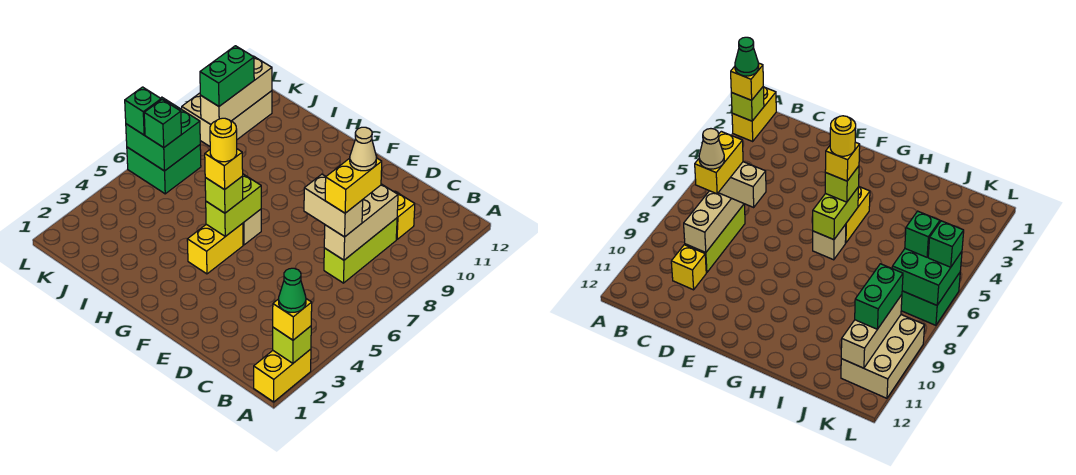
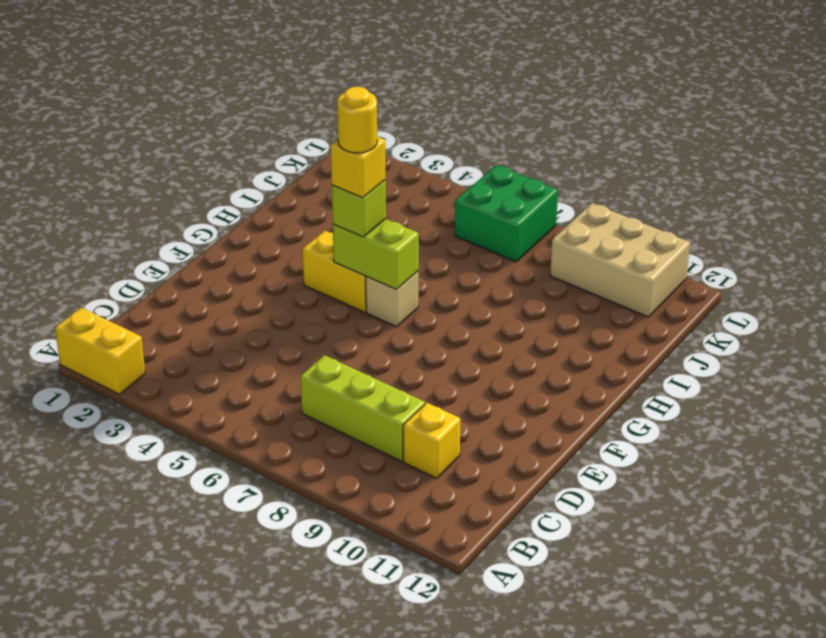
none -> lime brick A2 level 2
none -> tan brick C7:C9 level 2
none -> green brick K6:L7 level 2

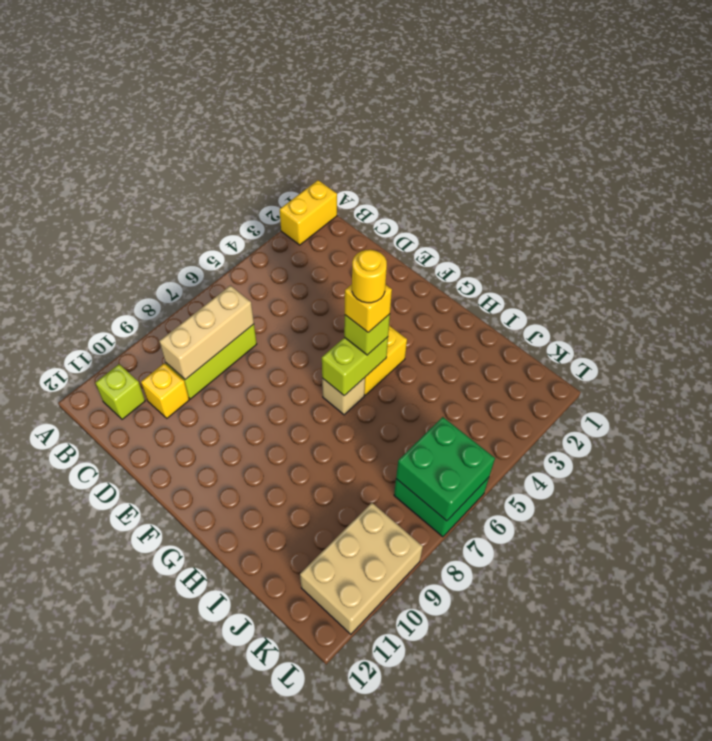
lime brick B11 level 1 -> lime brick A2 level 2
none -> tan brick K9:K11 level 2
none -> yellow brick A2 level 3
none -> tan brick C7:D7 level 3

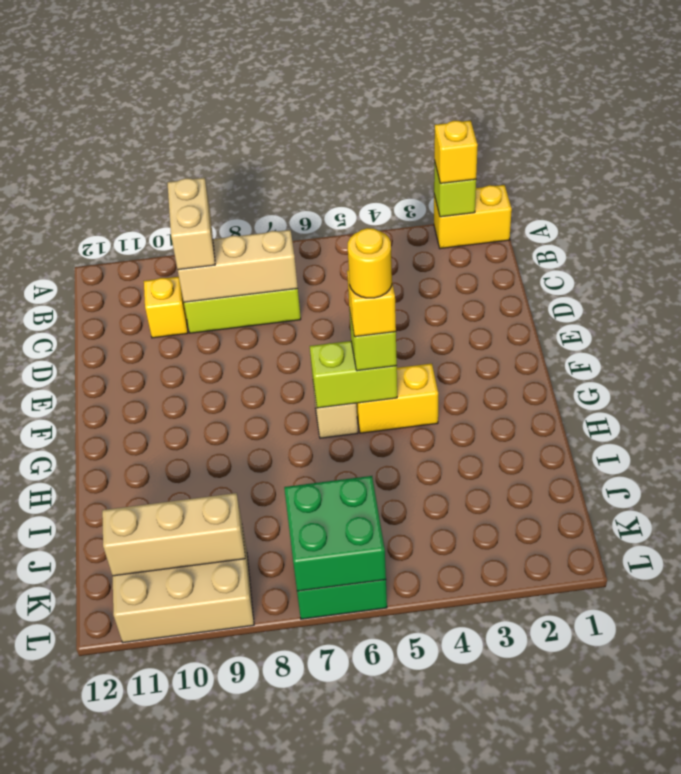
tan brick B9:C9 level 3 -> tan brick C7:D7 level 3
none -> green brick K6 level 3
none -> green brick K9:K10 level 3
none -> green brick L6 level 3

